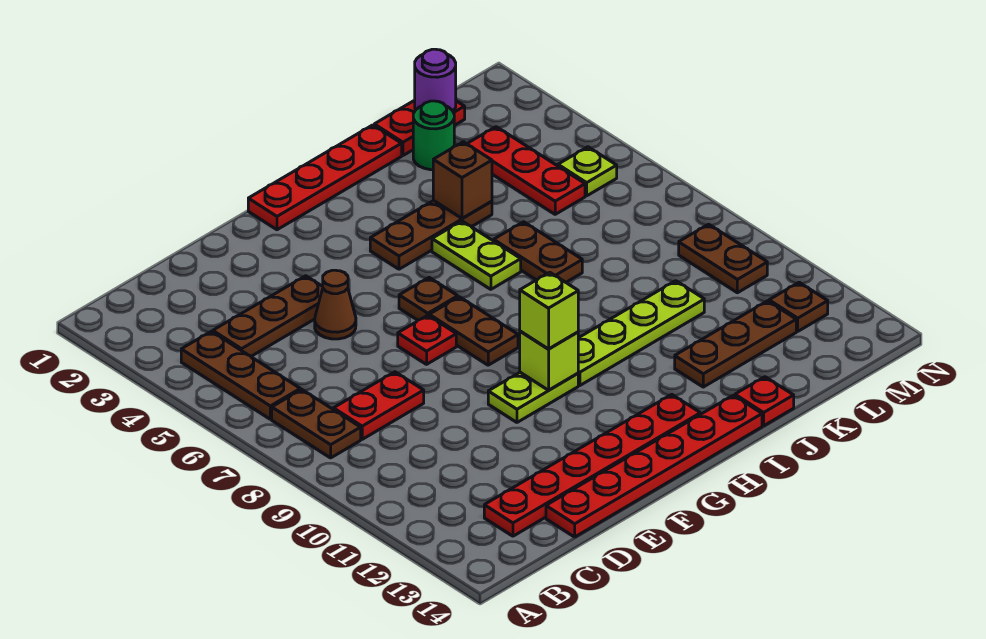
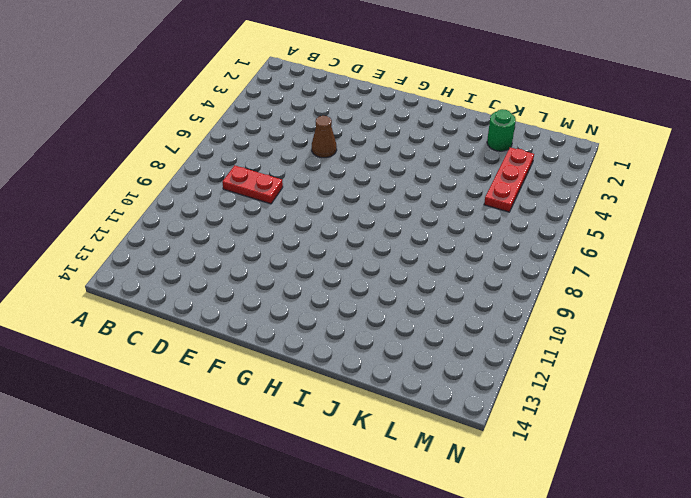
none -> brown plate B4:B6 level 1
none -> brown plate B7:B8 level 1
none -> brown plate C4:E4 level 1

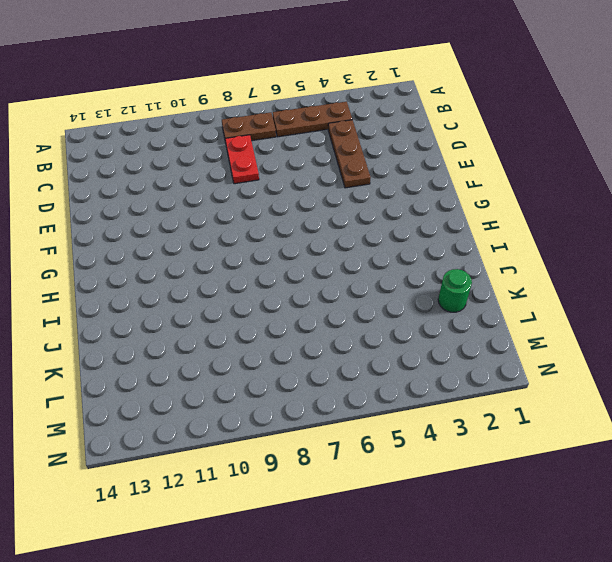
none -> red plate C13:H13 level 1
none -> red plate D14:I14 level 1
none -> brown cone E5 level 1

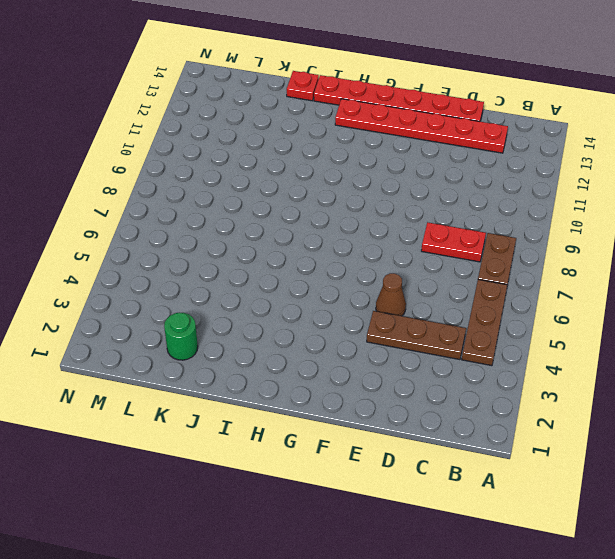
none -> red plate F7 level 1
none -> lime plate F10:G10 level 1
none -> red plate G1:J1 level 1

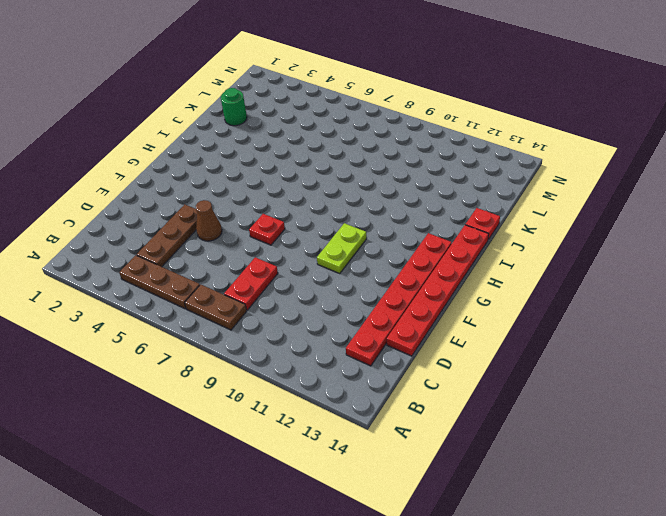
none -> red plate G1:J1 level 1
none -> brown plate G6 level 1
none -> brown plate G7:G8 level 1

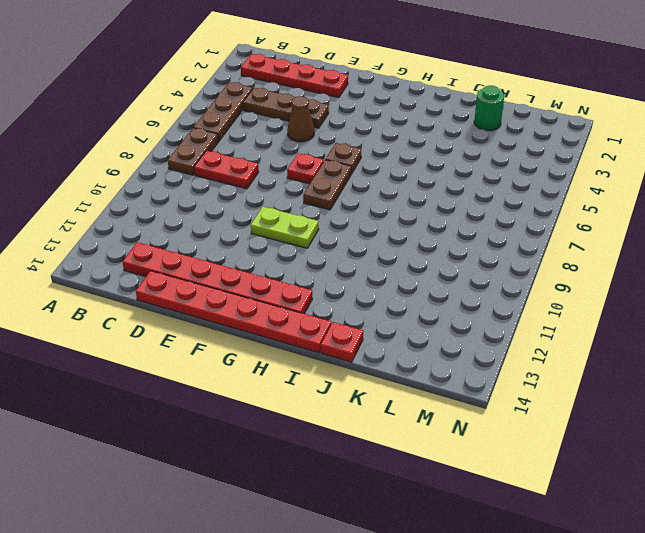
red plate B2:E2 level 1 -> red plate G1:J1 level 1
none -> brown plate H4:J4 level 1
none -> lime plate H10:K10 level 1
none -> lime plate I5:I6 level 1

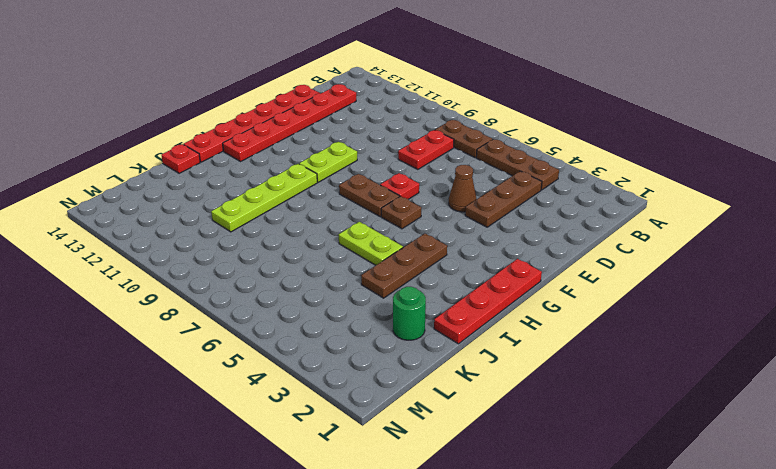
none -> brown plate J6:J7 level 1
none -> brown plate J12:L12 level 1
none -> red plate K1:L1 level 1

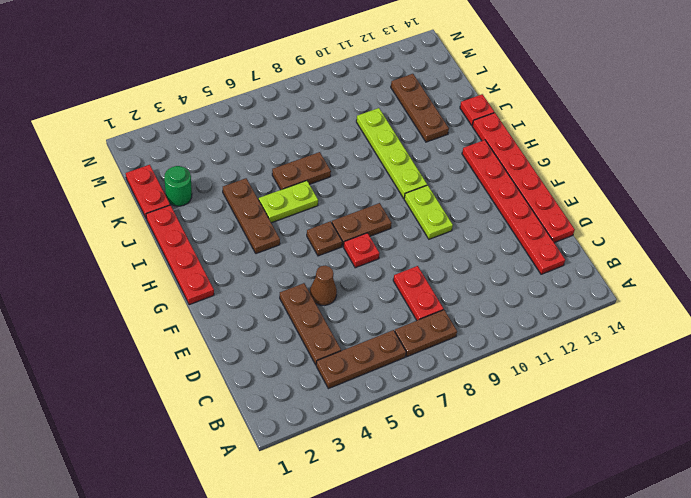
none -> red plate L3:L5 level 1
none -> lime plate M5 level 1
none -> brown plate M9:M10 level 1

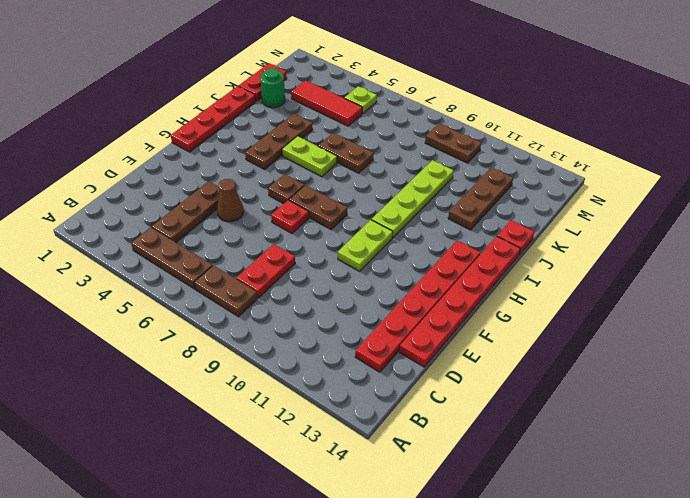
red tile L3:L5 level 1 -> red plate L3:L5 level 1
none -> brown plate M12 level 1
none -> lime brick G10 level 2
none -> brown brick J4 level 2

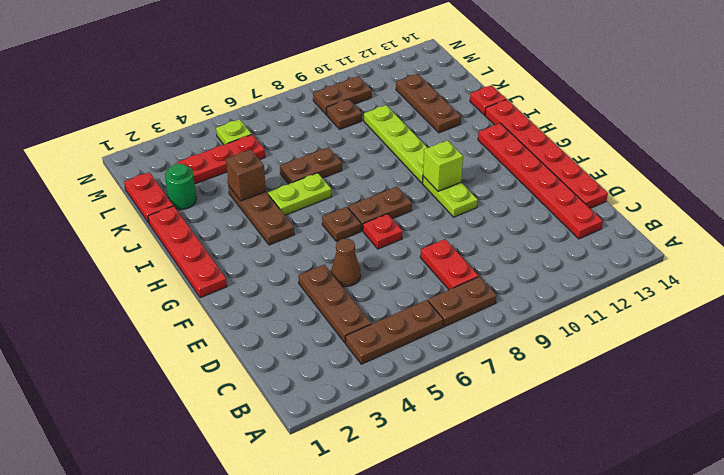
brown plate L9 level 1 -> brown plate M12 level 1
none -> purple round brick L1 level 2
none -> lime brick G10 level 3

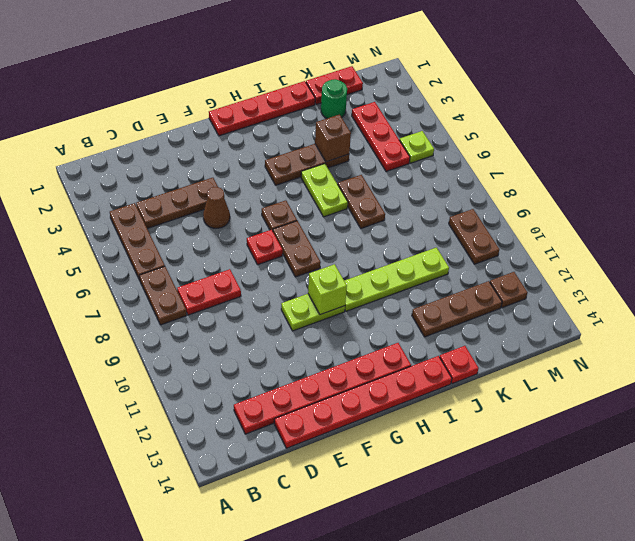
none -> purple round brick L1 level 2
none -> lime brick G10 level 3

